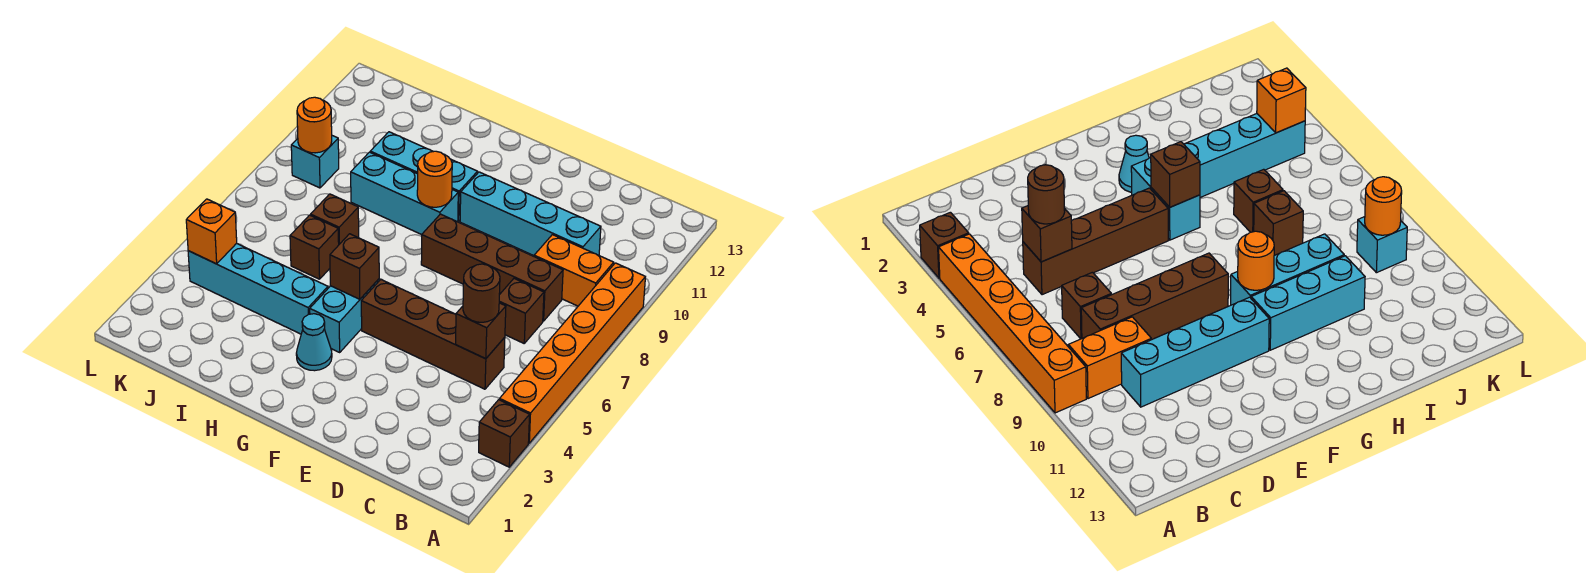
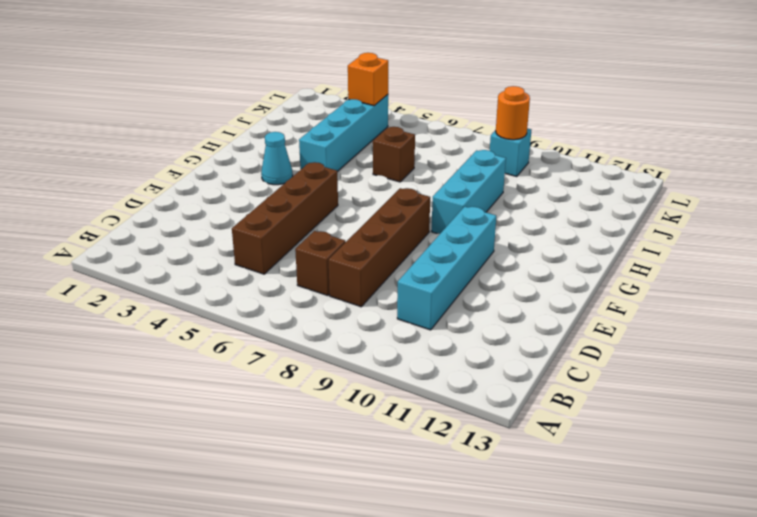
none -> brown brick A3 level 1
none -> orange brick A4:A9 level 1
none -> orange brick B9:C9 level 1

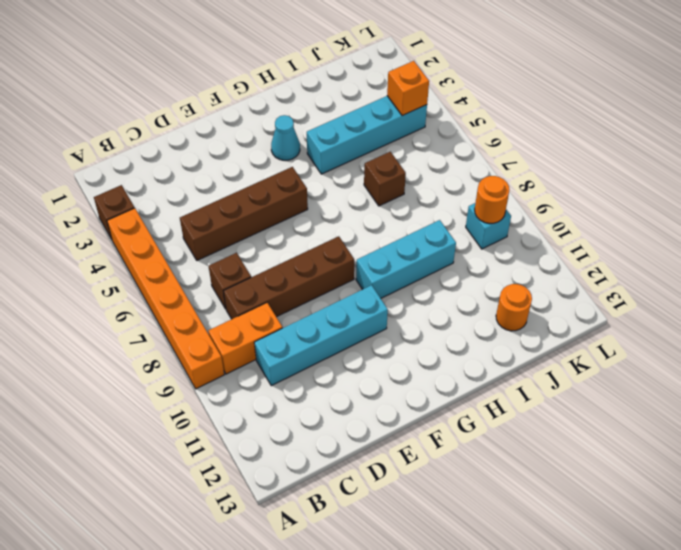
orange round brick J12 level 1 -> orange round brick G9 level 2
none -> cyan brick G4:G5 level 1
none -> cyan brick G10:I10 level 1
none -> brown brick I7 level 1

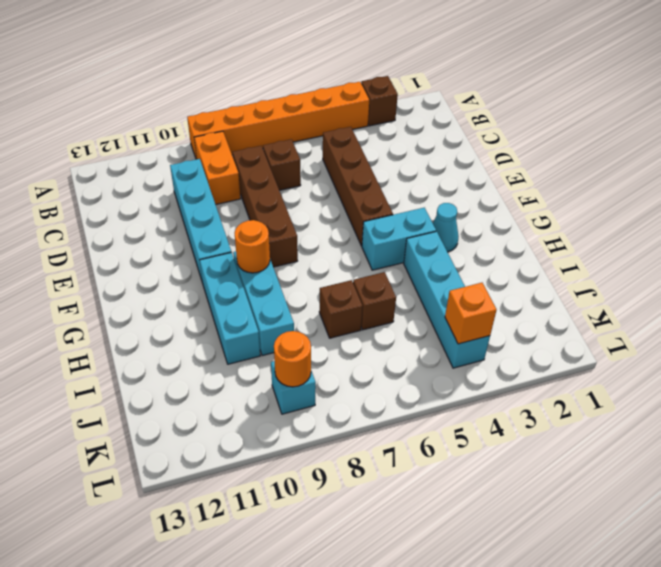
none -> brown brick C5 level 2
none -> brown brick G5 level 2
none -> brown round brick C5 level 3

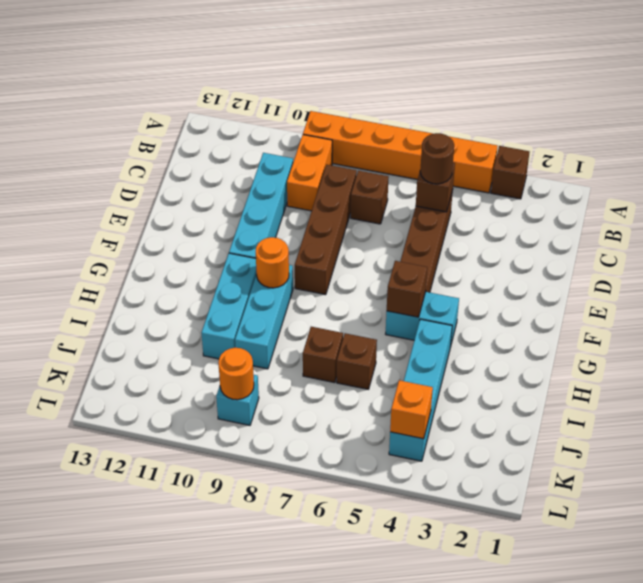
none -> cyan cone G3 level 1

